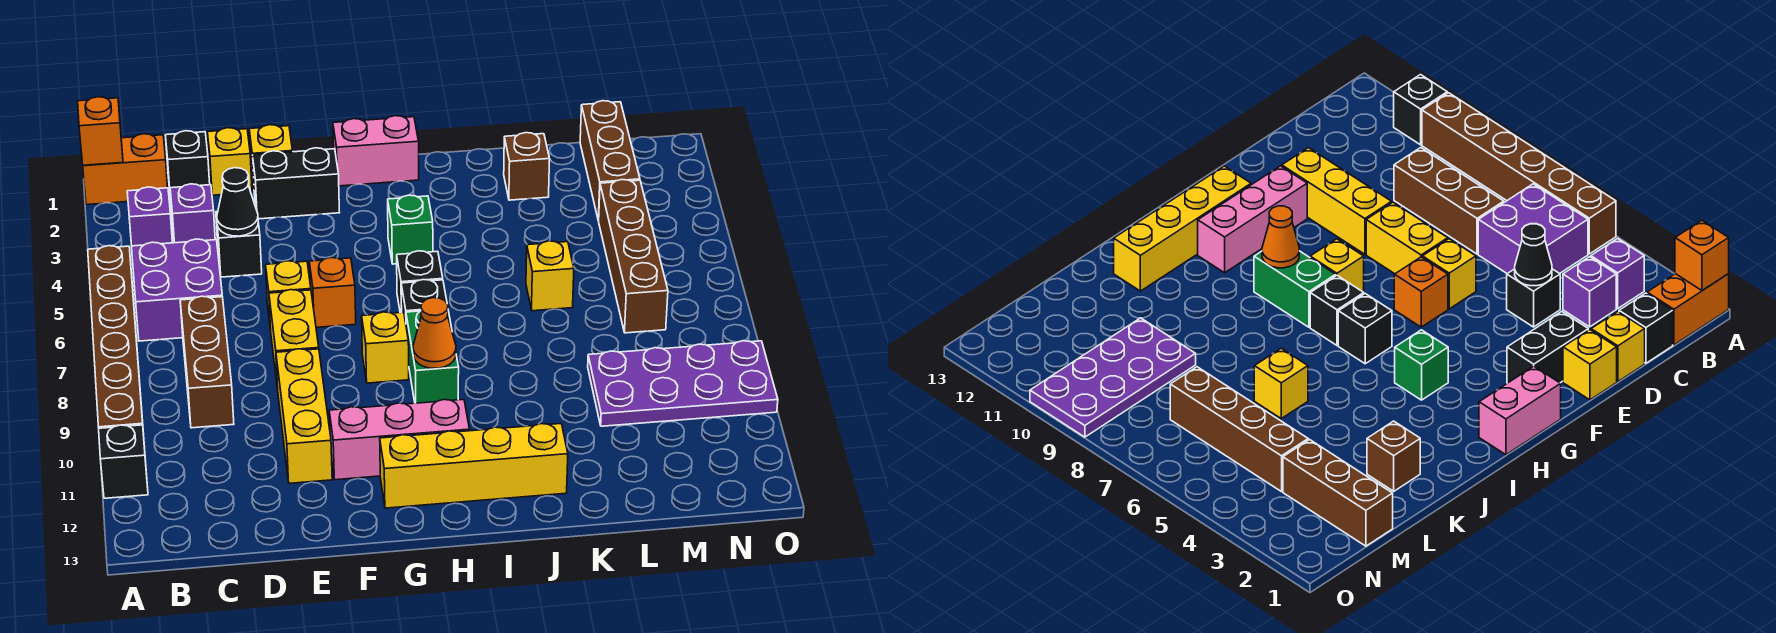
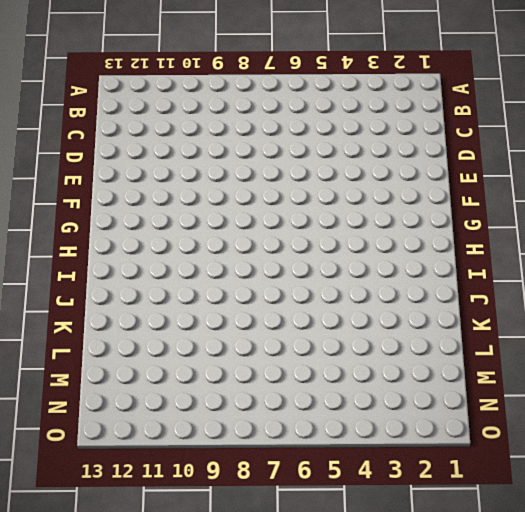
none -> orange brick A1:B1 level 1
none -> brown brick A5:A10 level 1
none -> black brick A11 level 1
none -> purple brick B3 level 1

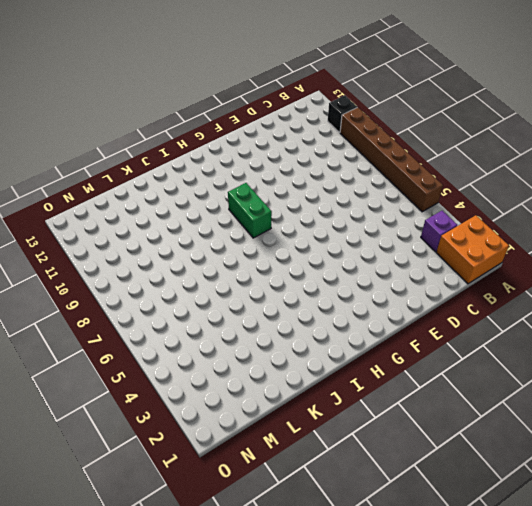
orange brick A1:B2 level 1 -> orange brick A1:B1 level 1
none -> purple brick B5:C6 level 1
none -> black brick C1 level 1
none -> purple brick C3 level 1
none -> brown brick C7:C9 level 1

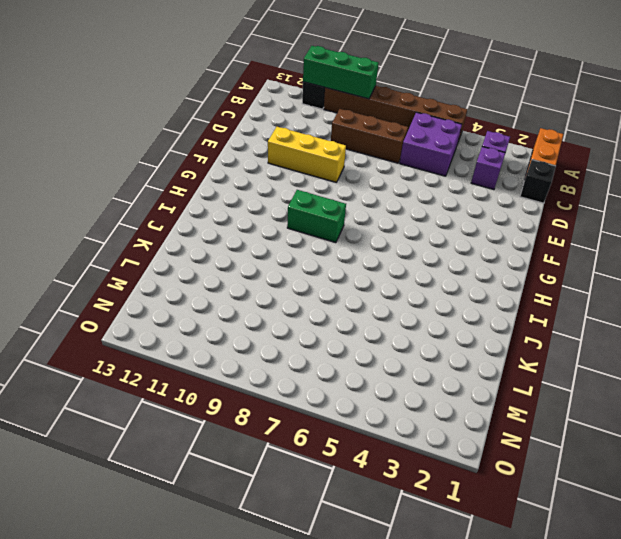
green brick A9:A11 level 2 -> none
none -> yellow brick D1 level 1
none -> black brick D4 level 1
none -> yellow brick E1 level 1
none -> black brick E2:F2 level 1

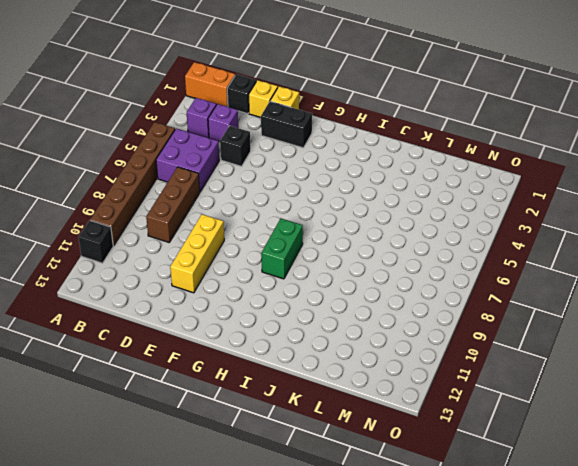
none -> yellow brick E6 level 1
none -> yellow brick E7:E8 level 1
none -> orange brick F6 level 1
none -> pink brick F11:H11 level 1

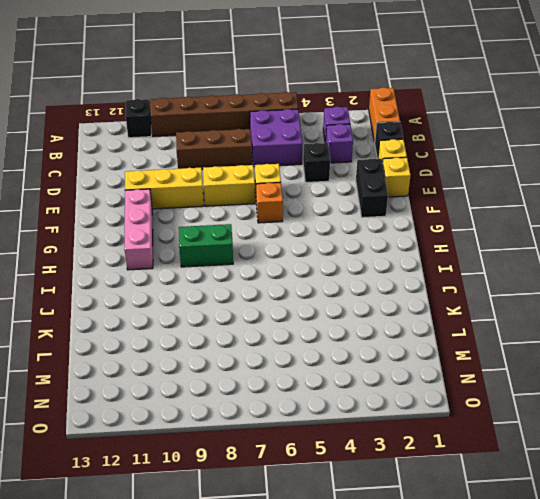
none -> pink brick G1:H1 level 1
none -> yellow brick G8 level 1
none -> yellow brick G12:J12 level 1
none -> green brick H4 level 1

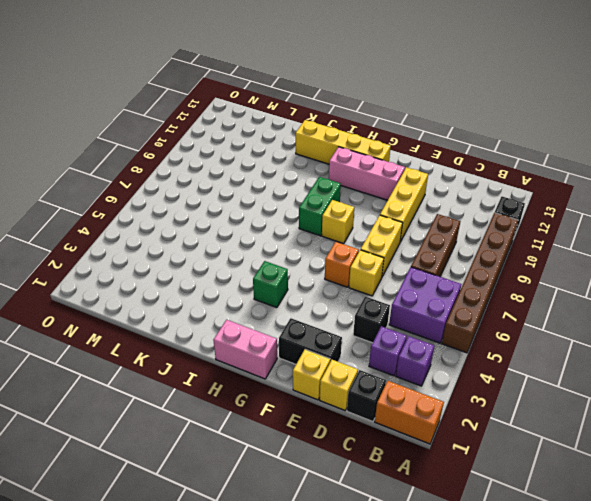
none -> black brick H6 level 1
none -> black brick H7 level 1
none -> brown brick K2 level 1
none -> yellow brick K6 level 1

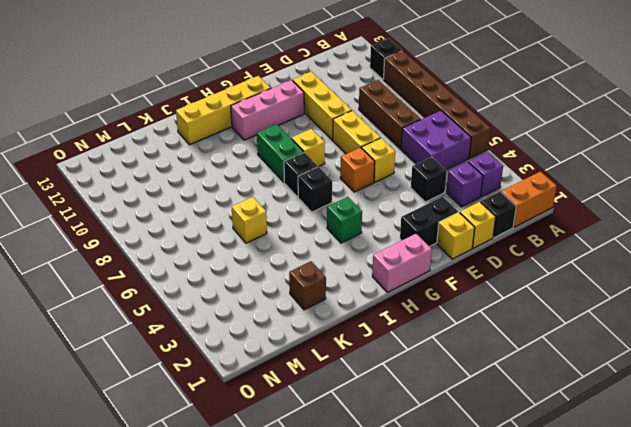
none -> purple plate L9:O10 level 1
none -> brown brick M1:M3 level 1
none -> brown brick M4:M7 level 1
none -> orange brick A1 level 2

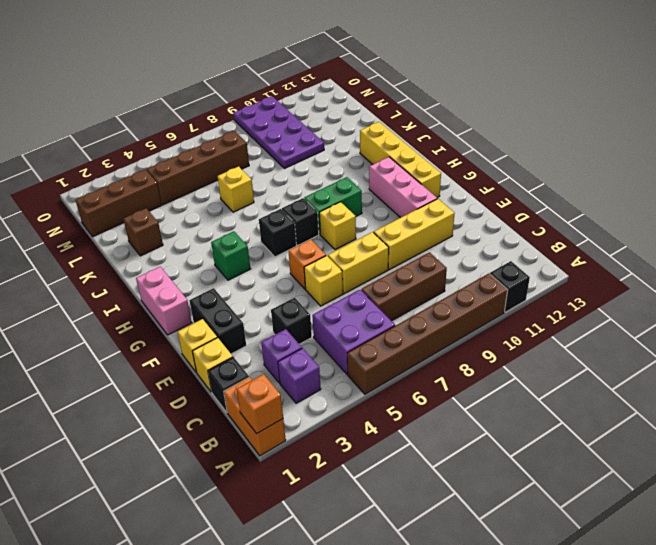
none -> black cone D4 level 2
none -> orange cone H9 level 2

